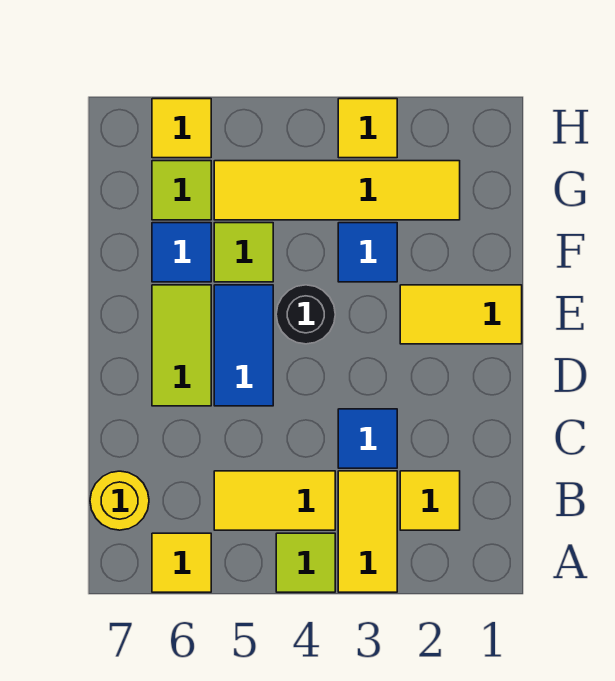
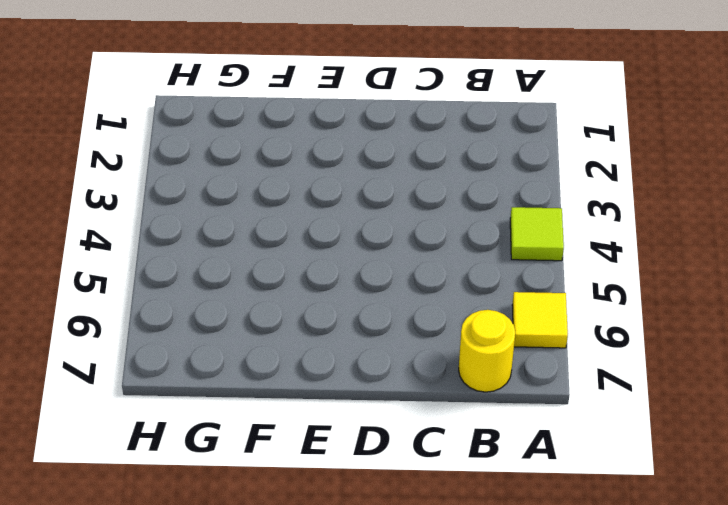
none -> yellow tile A3:B3 level 1
none -> yellow tile B2 level 1
none -> yellow tile B4:B5 level 1

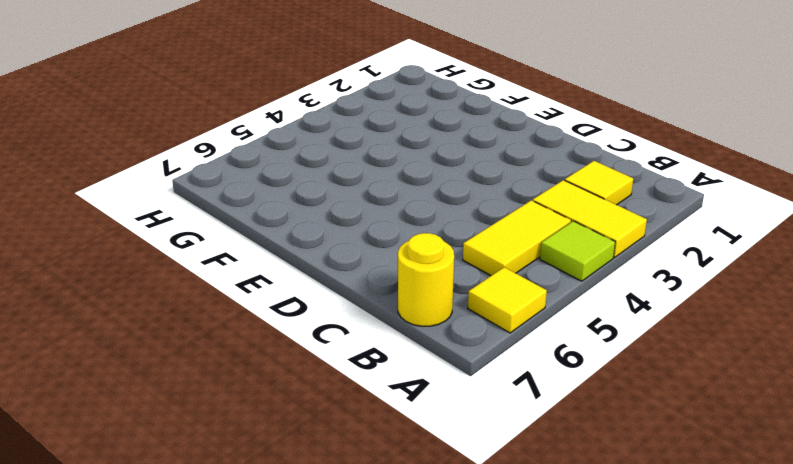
none -> blue tile C3 level 1
none -> blue tile D5:E5 level 1
none -> lime tile D6:E6 level 1

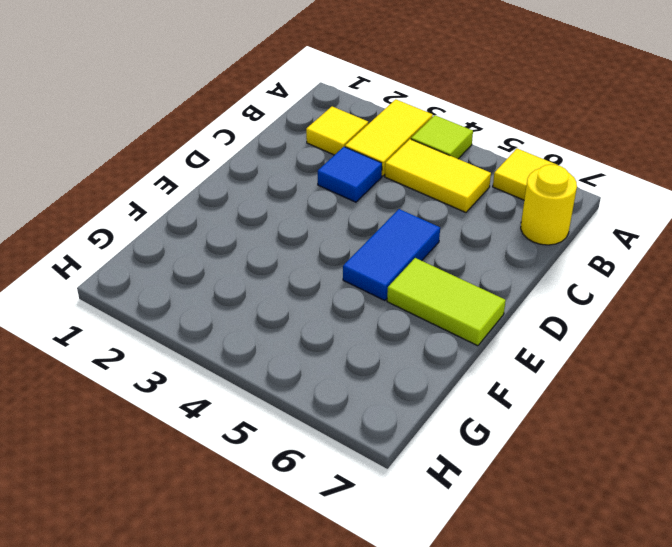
lime tile E6:E7 level 1 -> lime tile D6:E6 level 1
none -> yellow tile E1:E2 level 1
none -> black round brick E4 level 1
none -> blue tile F3 level 1

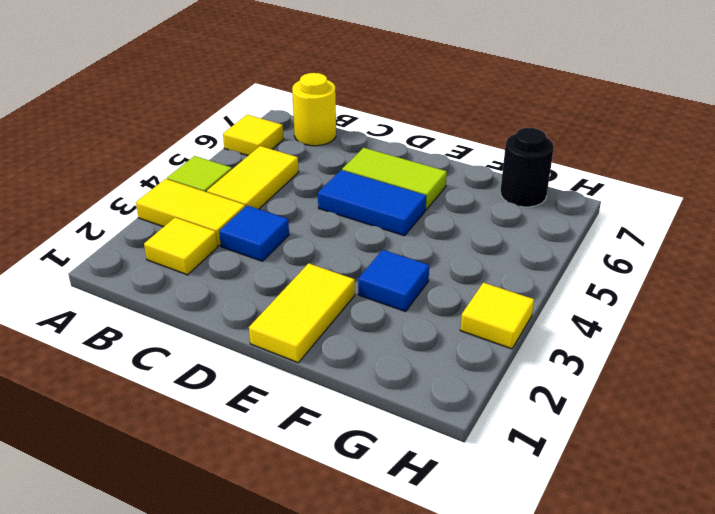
black round brick G7 level 1 -> black round brick E4 level 1
none -> lime tile F5 level 1
none -> blue tile F6 level 1
none -> yellow tile G2:G5 level 1

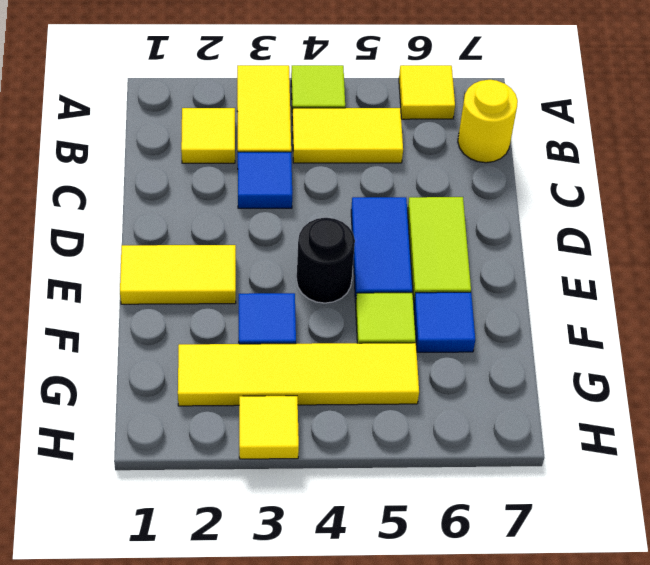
none -> lime tile G6 level 1
none -> yellow tile H6 level 1

